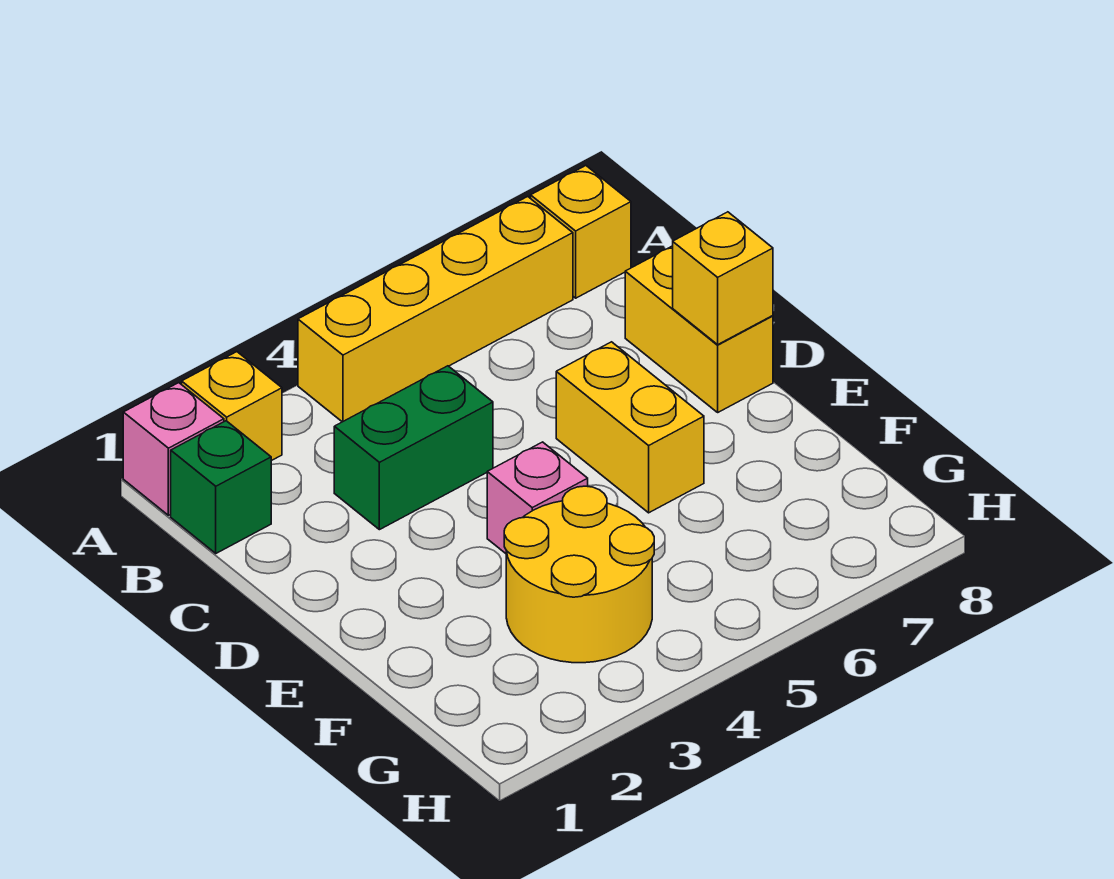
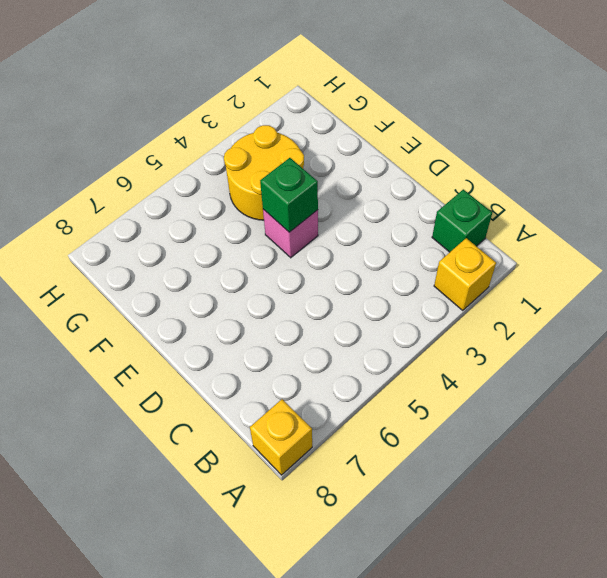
green brick E4 level 2 -> none
none -> pink brick A1 level 1
none -> yellow brick A4:A7 level 1

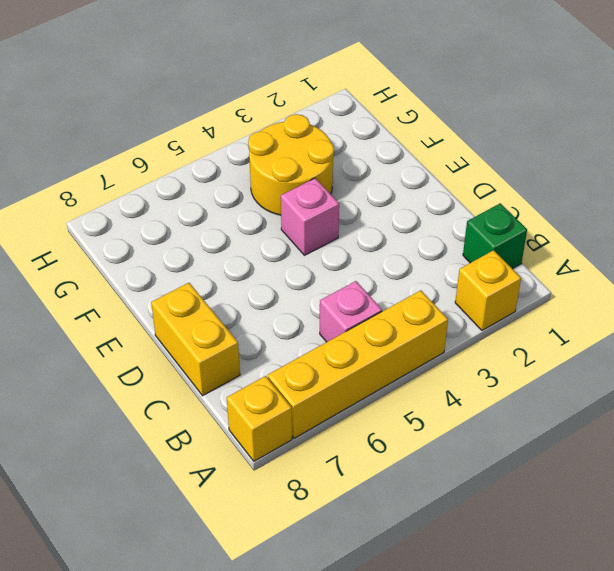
pink brick B5 level 1 -> pink brick A1 level 1
none -> green brick C3:C4 level 1
none -> yellow brick D6:E6 level 1

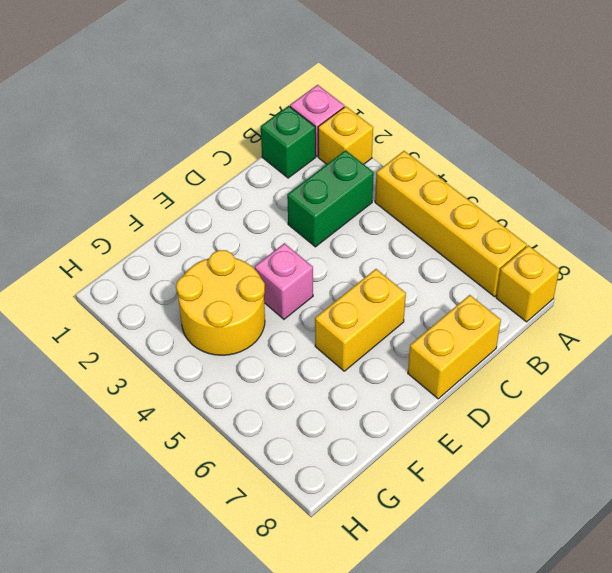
green brick B3:C3 level 1 -> green brick C3:C4 level 1
none -> yellow brick D8 level 2

